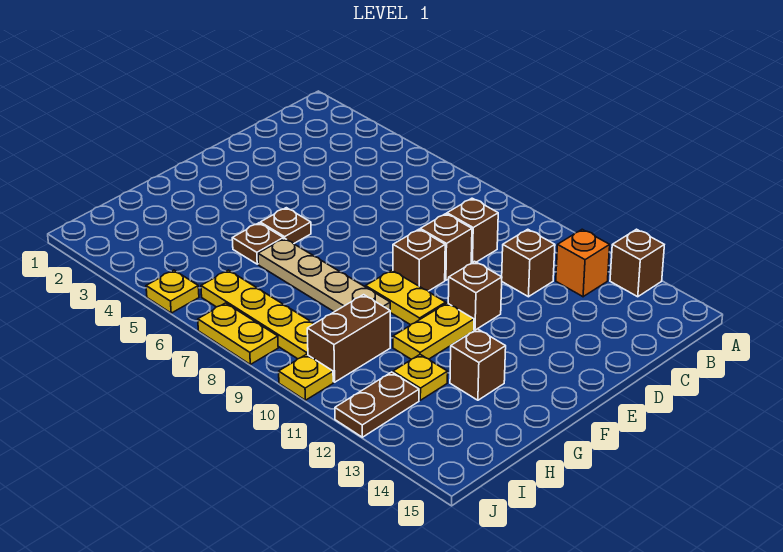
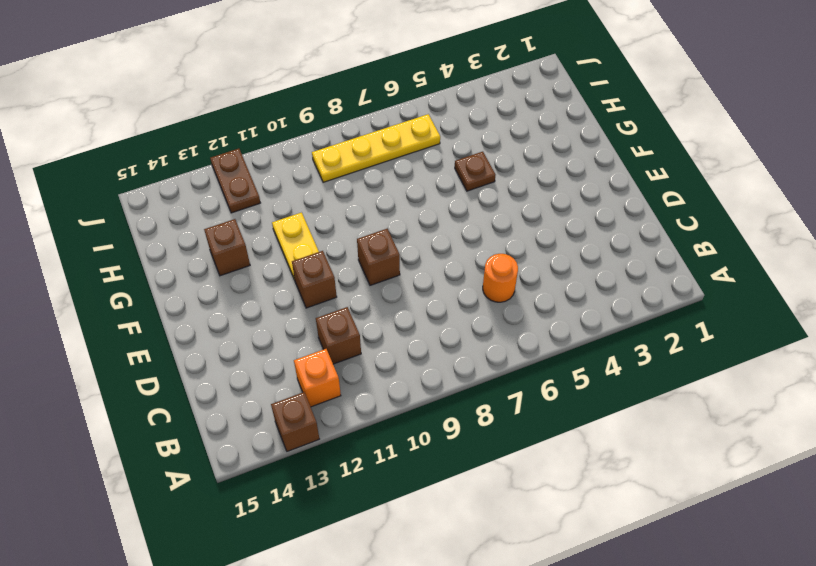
orange round brick C6 level 1 -> none
none -> brown brick C9 level 1
none -> brown brick D9 level 1
none -> brown plate F5 level 1

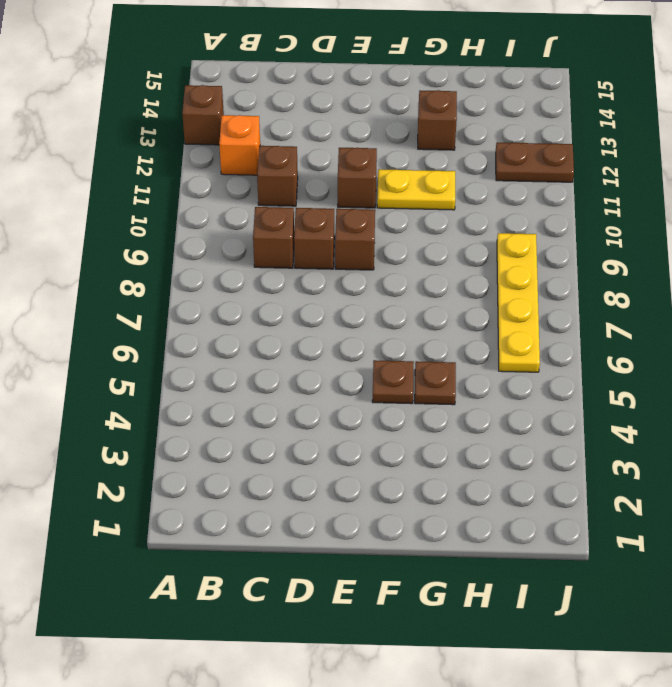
none -> yellow plate F9:F10 level 1
none -> tan plate G6:G9 level 1
none -> brown brick H10:I10 level 1

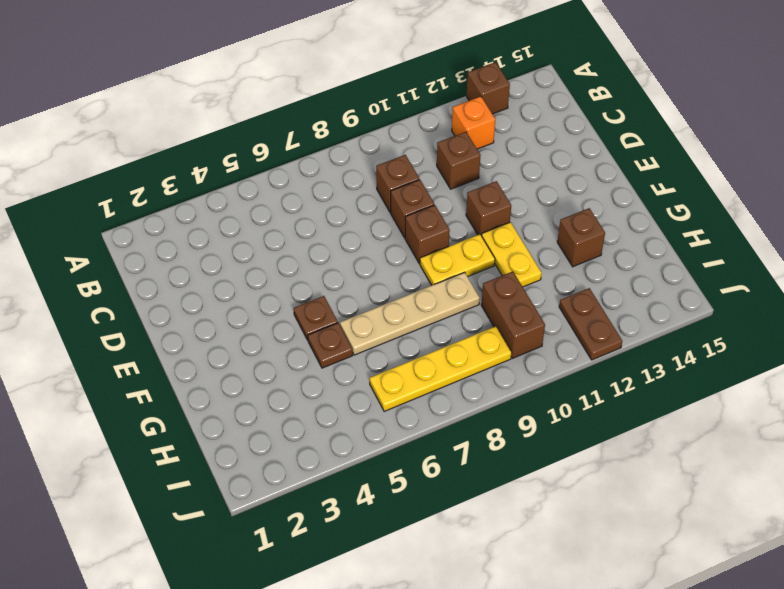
none -> yellow plate H12 level 1
none -> yellow plate J5 level 1
none -> yellow plate J7:J8 level 1

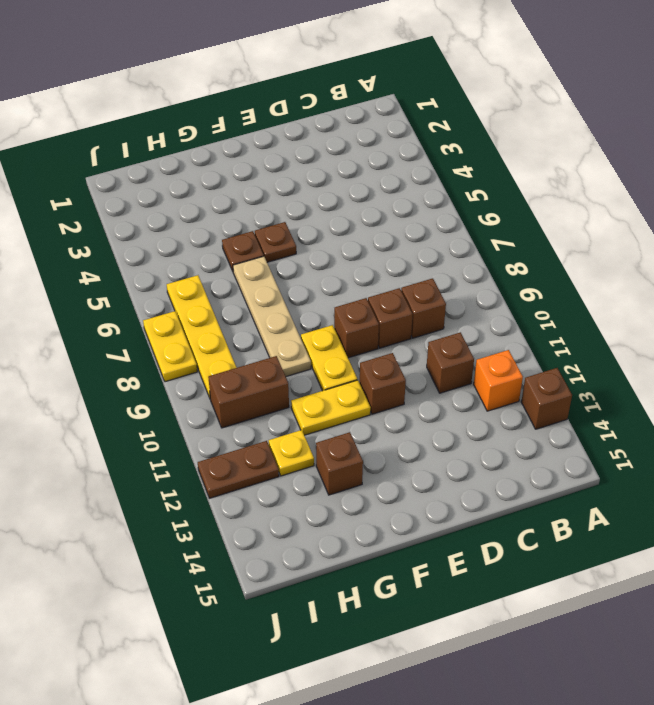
none -> yellow plate J5 level 1
none -> yellow plate J10 level 1

